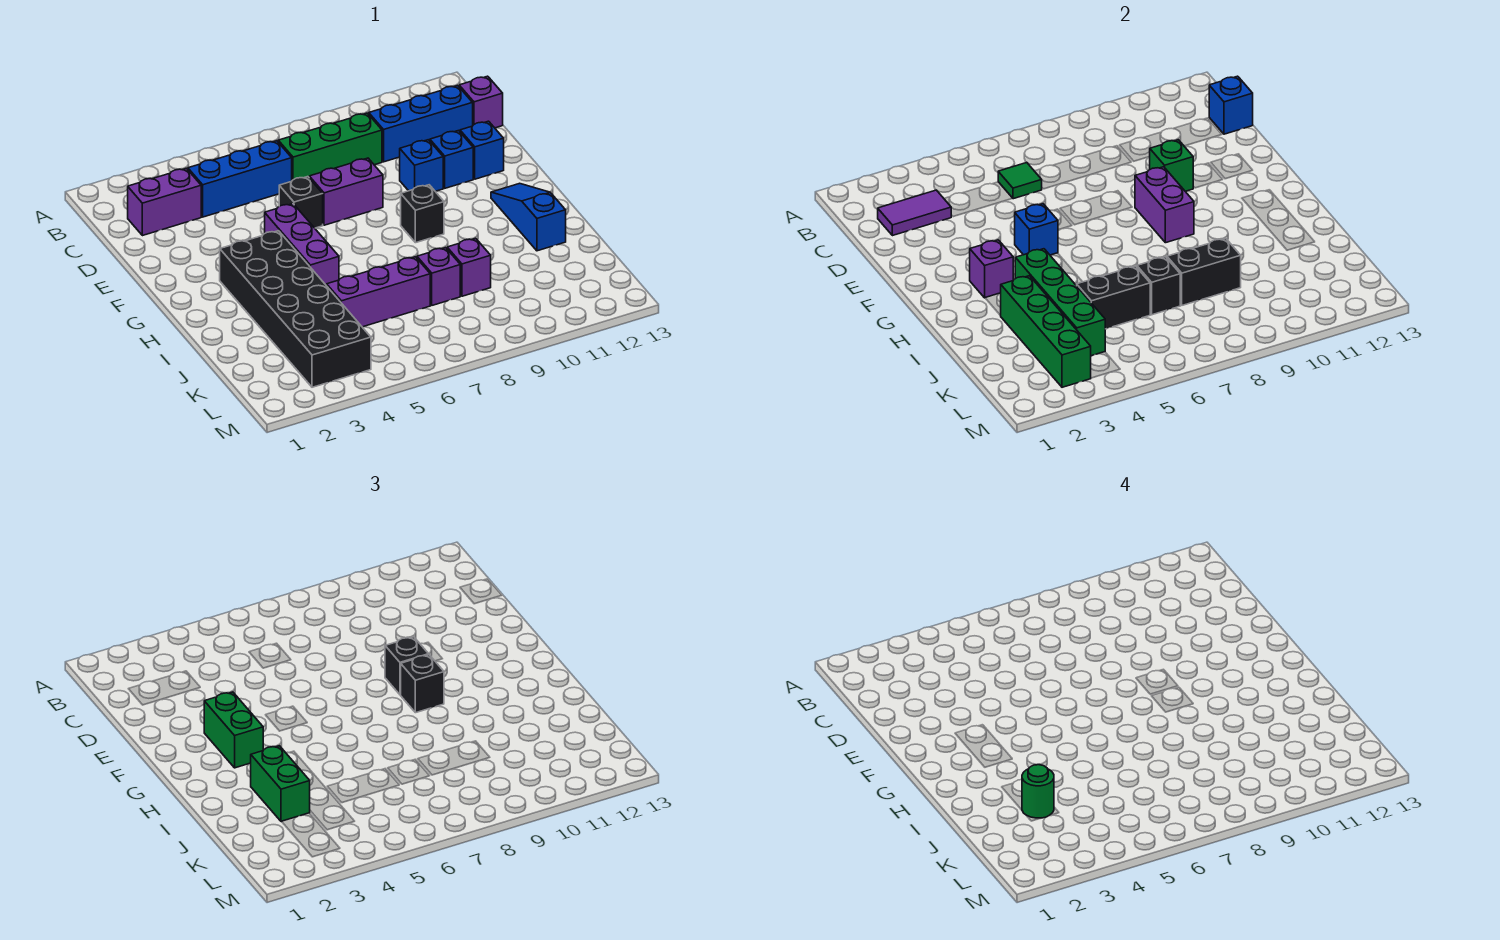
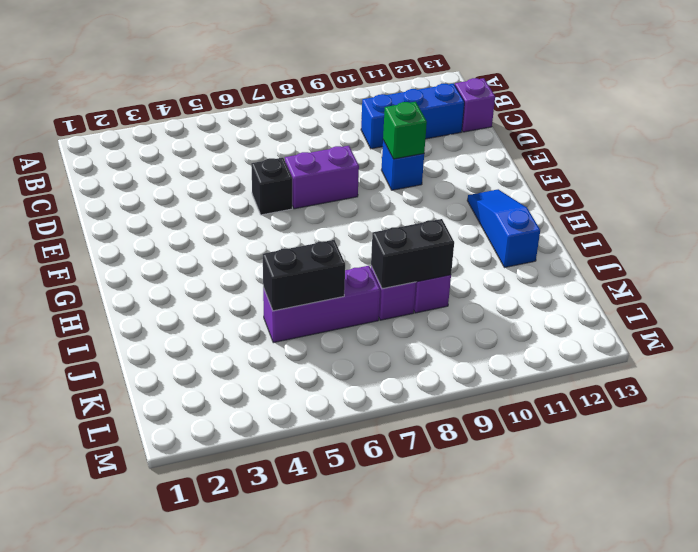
none -> purple brick C2:C3 level 1
none -> blue brick C4:C6 level 1
none -> green brick C7:C9 level 1
none -> blue brick E11 level 1

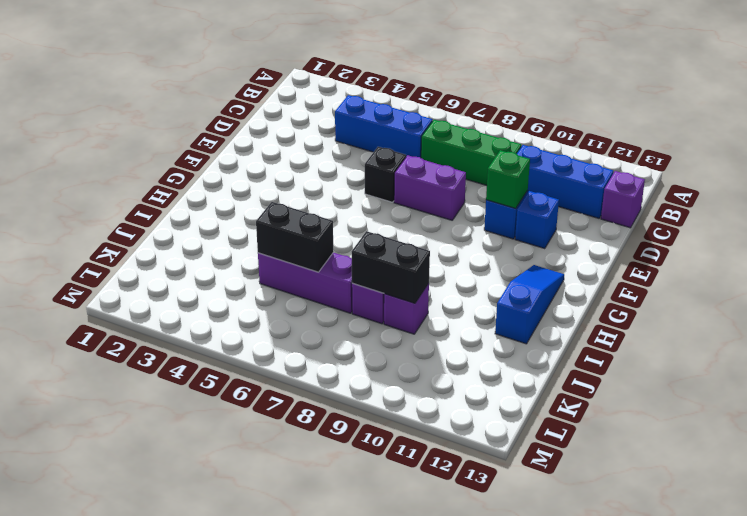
none -> purple brick C2:C3 level 1
none -> blue brick E12 level 1
none -> purple brick F5:H5 level 1
none -> black brick G3:L4 level 1

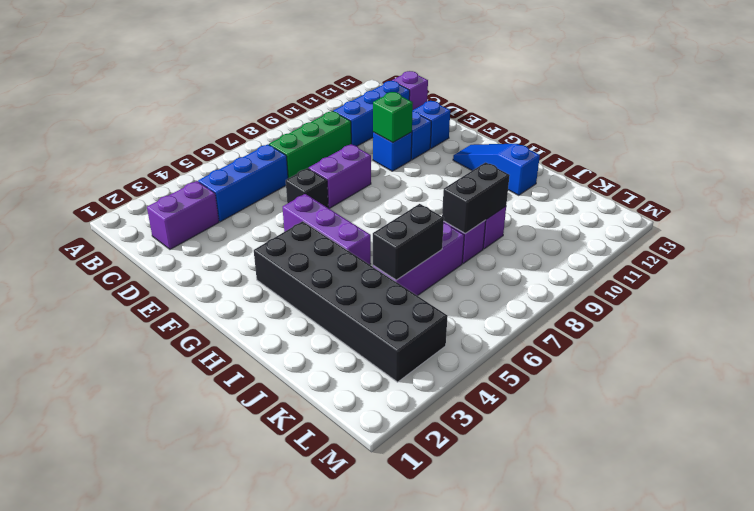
none -> black brick G9 level 1
none -> purple tile C2:C3 level 2
none -> green tile C6 level 2
none -> blue brick C13 level 2

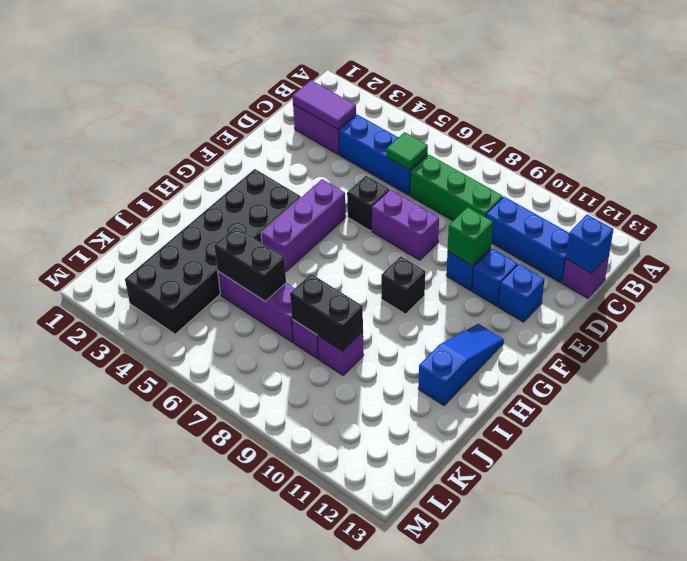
none -> blue brick F5 level 2
none -> purple brick F9:G9 level 2
none -> purple brick G3 level 2
none -> green brick H4:K4 level 2

